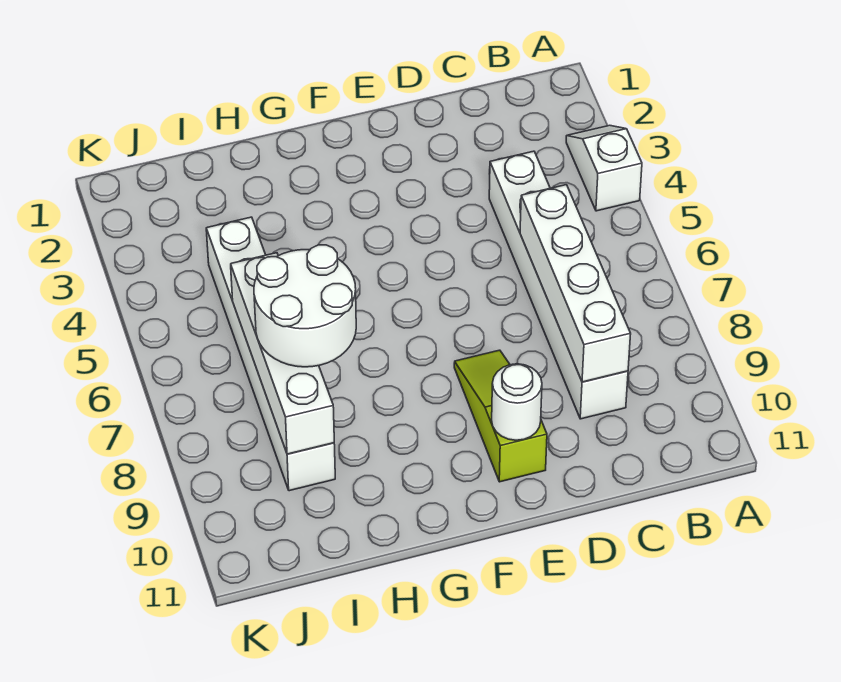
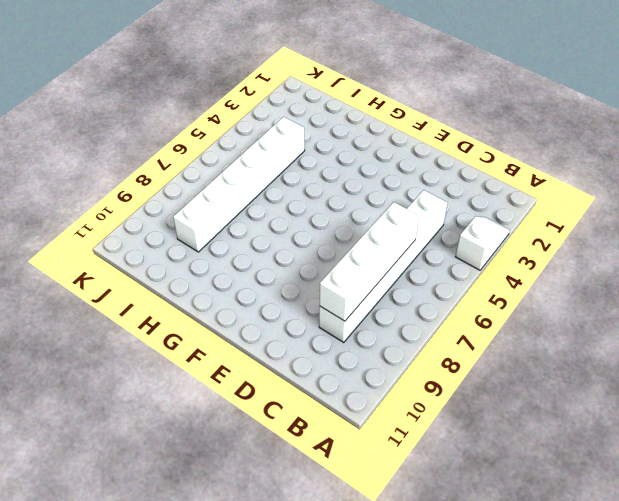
none -> lime slope E8:E10 level 1 top 10
none -> white round brick E10 level 2

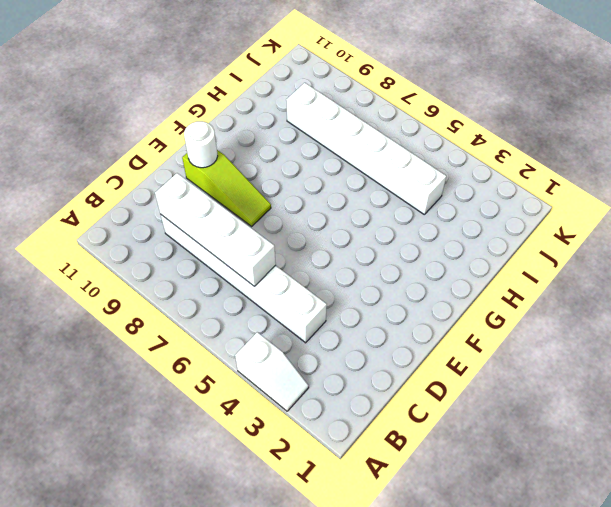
none -> white brick I6:I9 level 2
none -> white round brick H7:I8 level 3

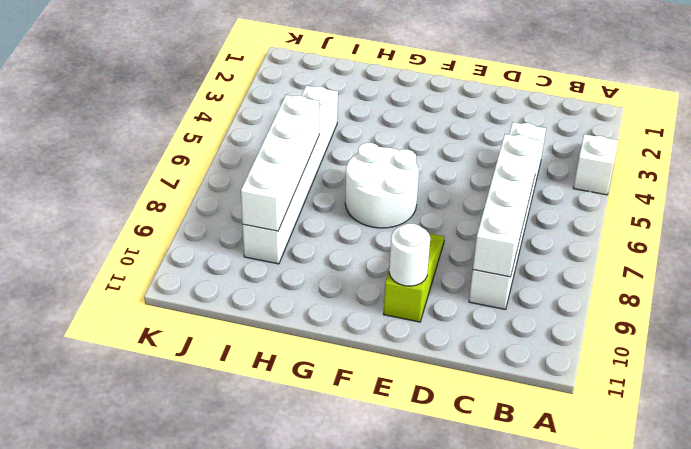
white round brick F6:G7 level 1 -> white round brick H7:I8 level 3

